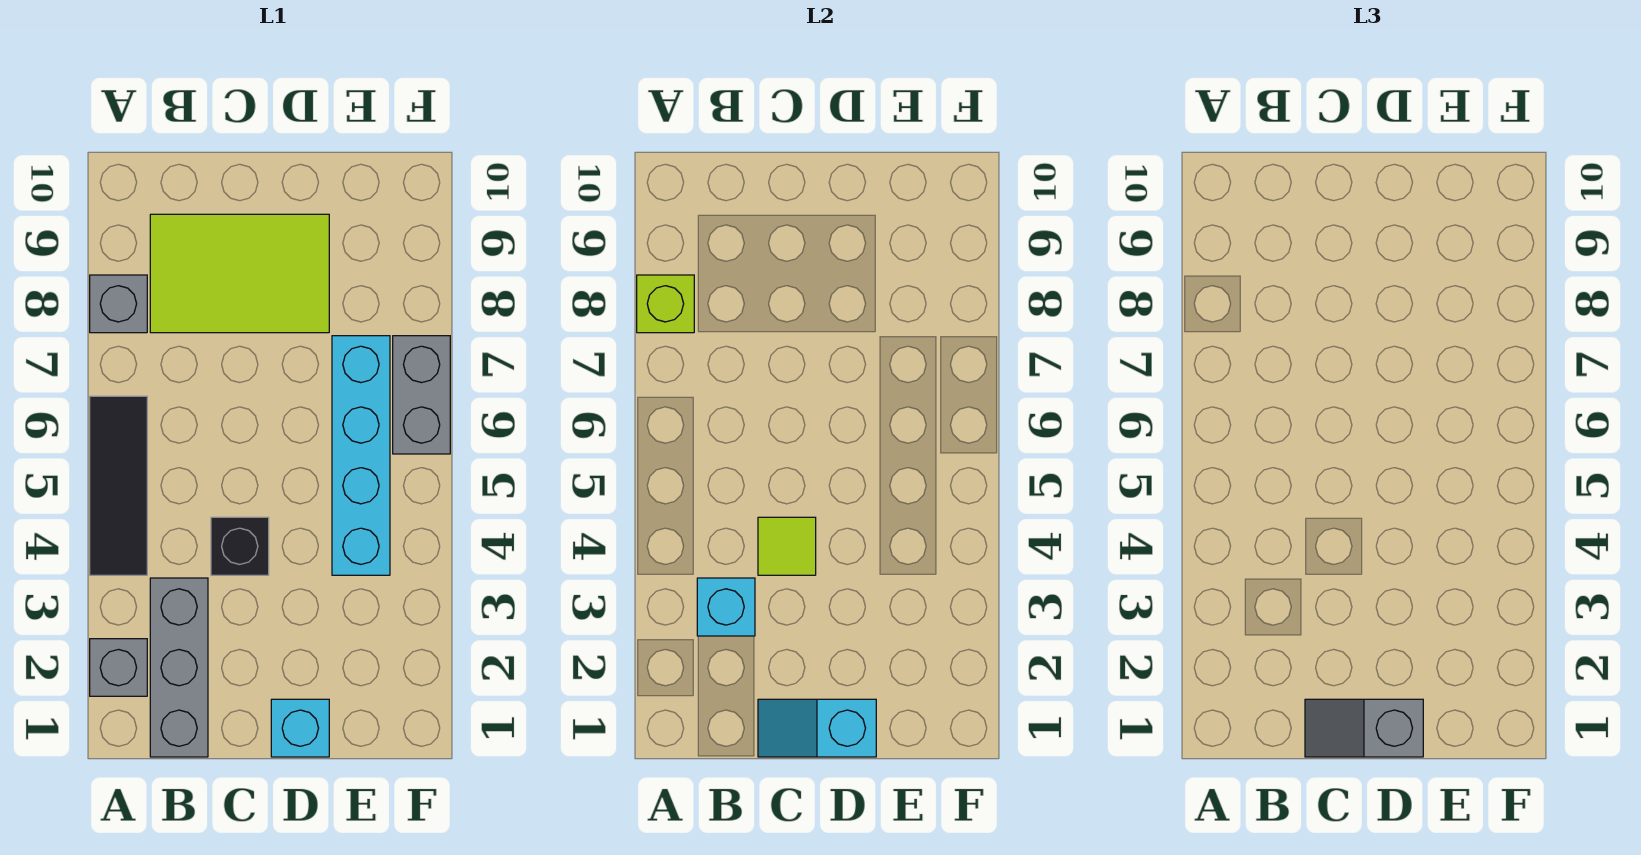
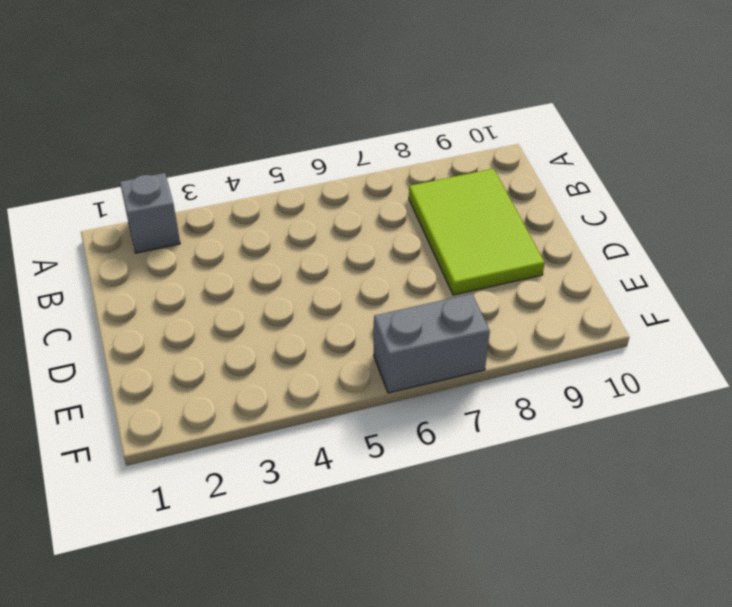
none -> black tile A4:A6 level 1
none -> grey brick A8 level 1
none -> grey brick B1:B3 level 1

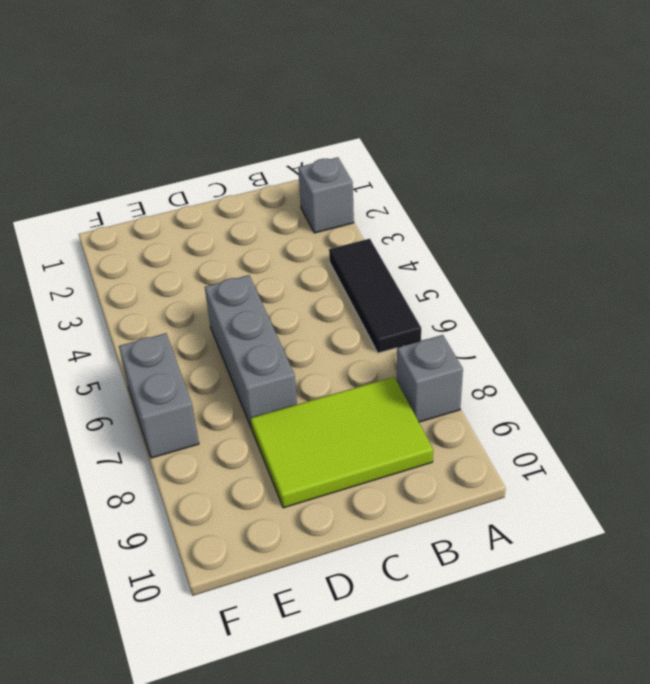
grey brick D5:D7 level 1 -> grey brick B1:B3 level 1
none -> black brick C4 level 1
none -> cyan brick D1 level 1
none -> cyan brick E4:E7 level 1

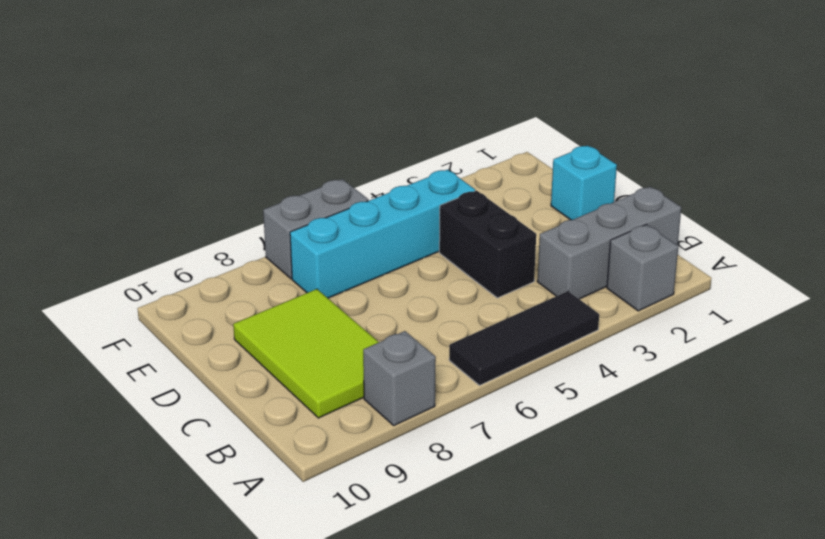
black brick C4:D4 level 1 -> black brick C4 level 1
none -> lime brick A8 level 2
none -> cyan brick B3 level 2
none -> cyan slope C1:D1 level 2 top D

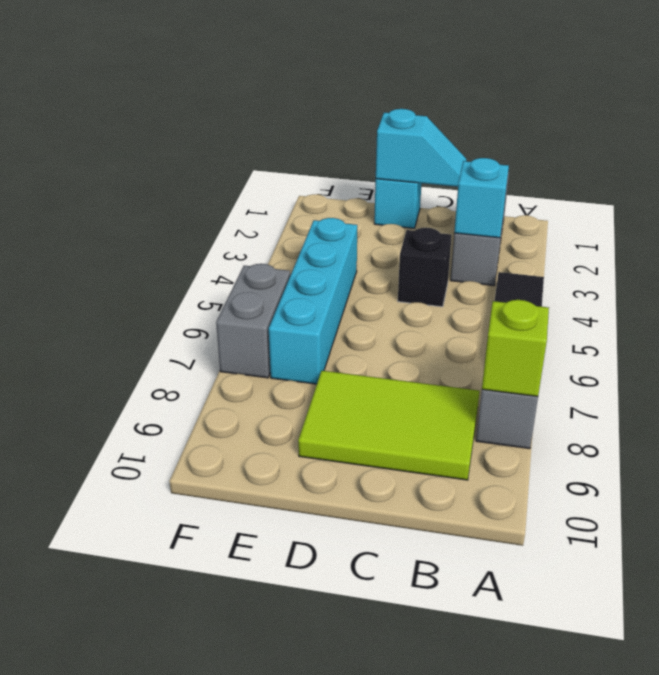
none -> grey brick A2 level 1
none -> lime tile C4 level 2
none -> grey slope C1:D1 level 3 top D

